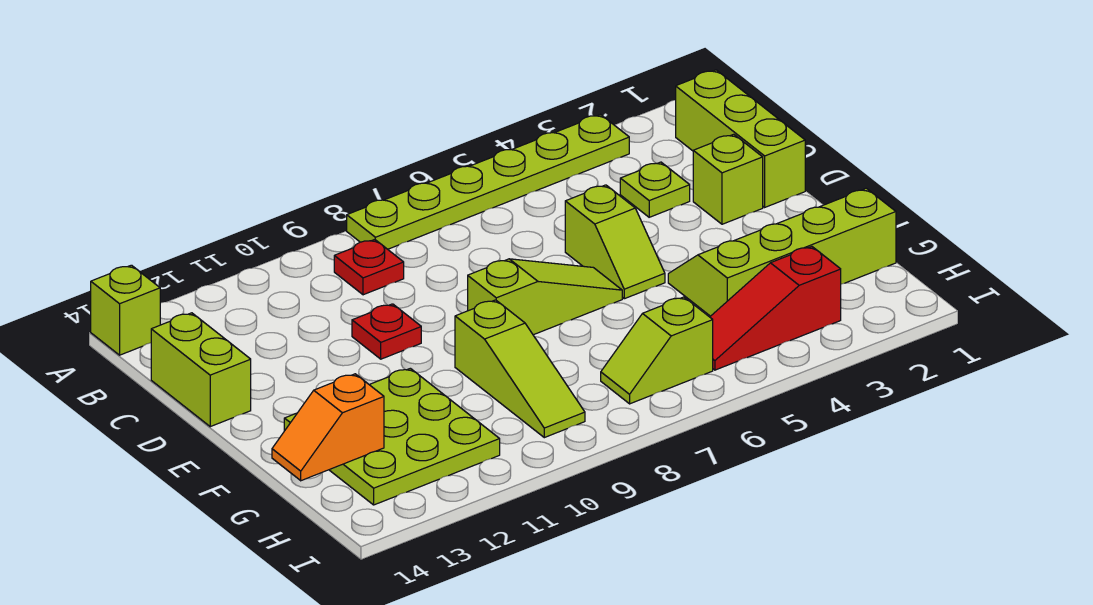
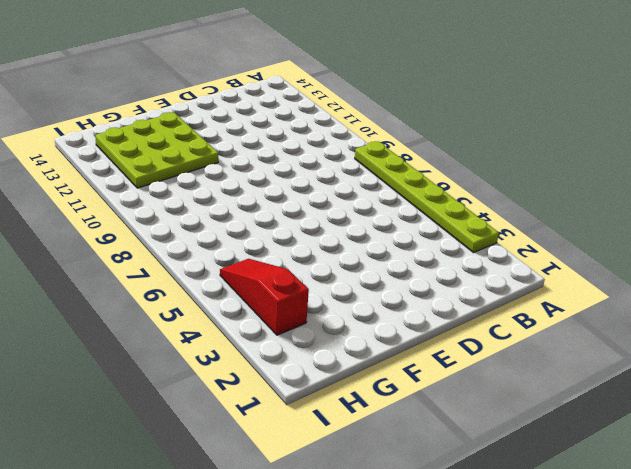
none -> lime brick A14 level 1
none -> lime brick B1:D1 level 1
none -> red plate B9 level 1

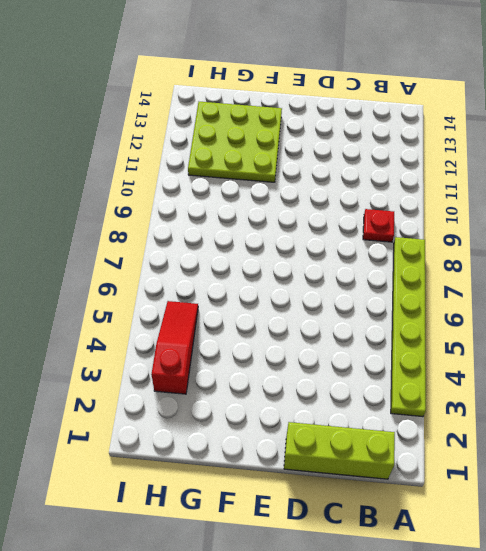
none -> lime brick A14 level 1
none -> lime plate C3 level 1
none -> lime brick C14:D14 level 1

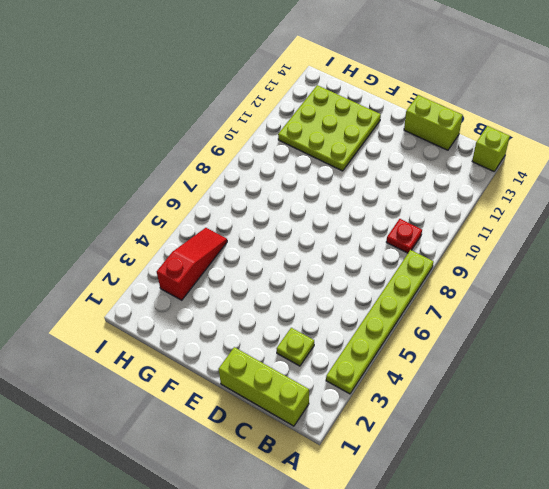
none -> lime brick D2 level 1
none -> lime slope D5:E5 level 1 top D
none -> red plate D10 level 1

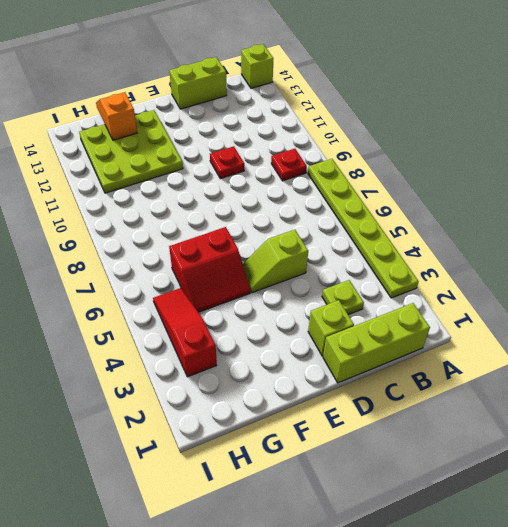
red slope F5:G6 level 1 top 6 -> none
none -> lime slope E6:E8 level 1 top 8
none -> lime slope F1:G4 level 1 top G
none -> lime slope F9:H9 level 1 top F

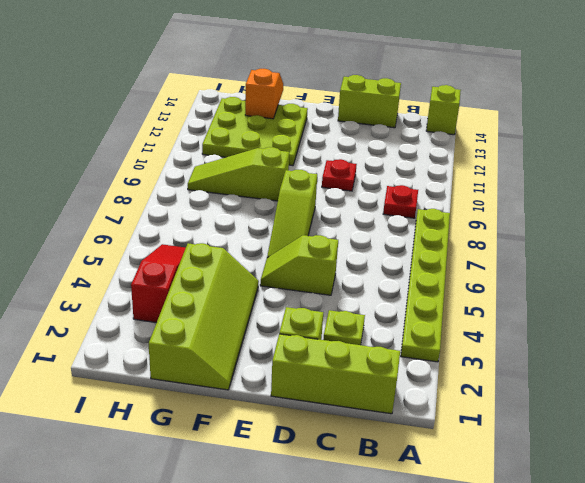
none -> lime slope H6:H7 level 1 top 6

